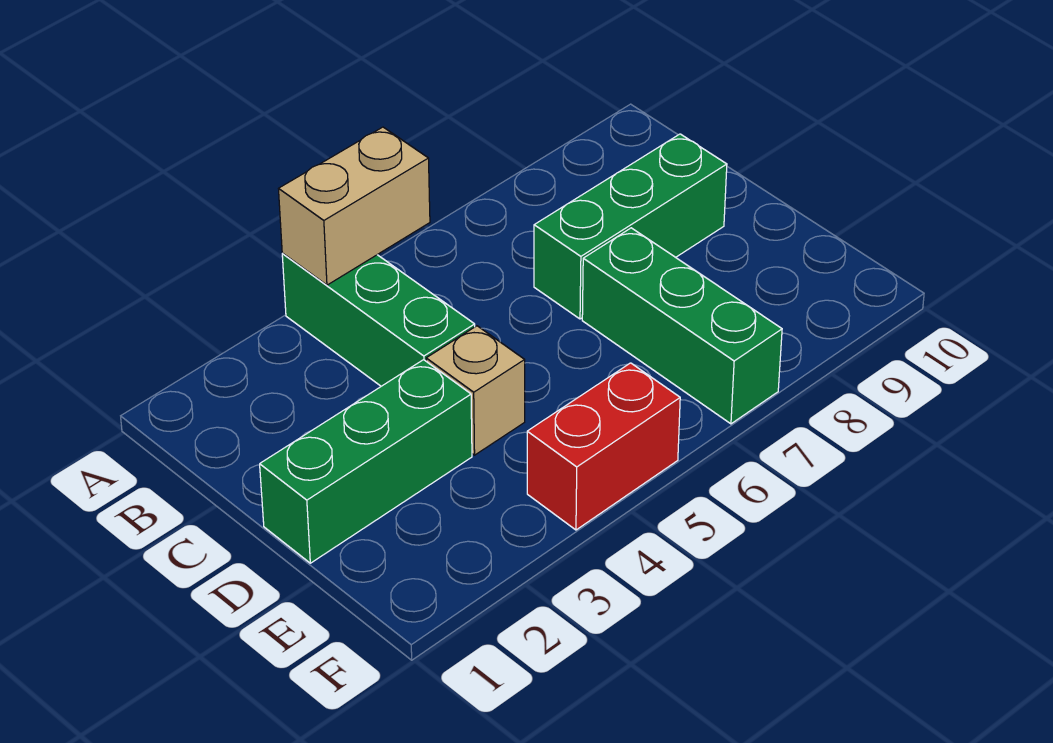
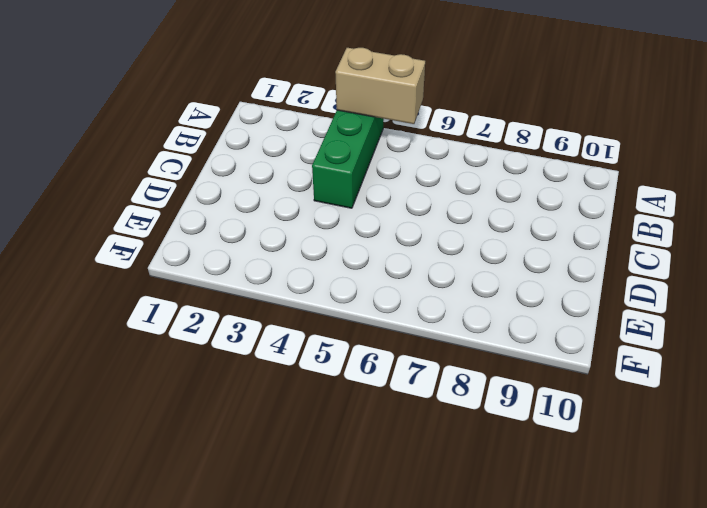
none -> green brick C7:C9 level 1
none -> green brick D1:D3 level 1

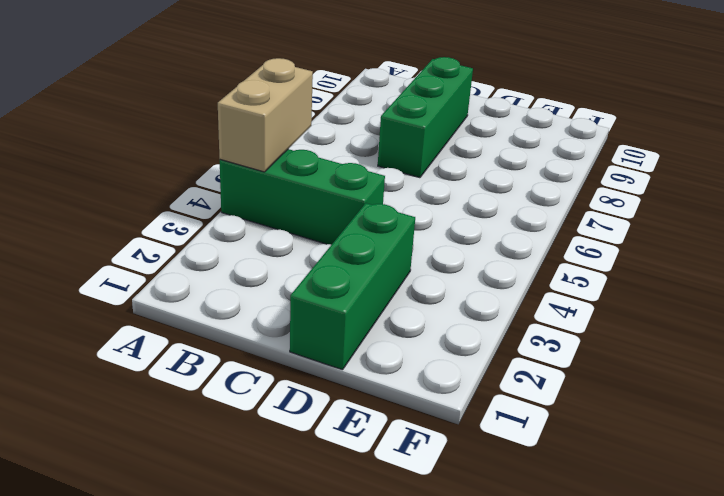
none -> tan brick D4 level 1
none -> green brick D7:F7 level 1

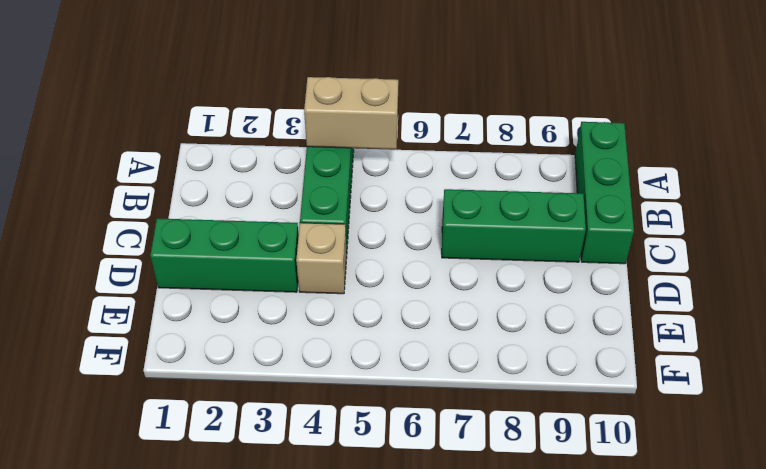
green brick A10:C10 level 1 -> green brick D7:F7 level 1
none -> red brick F4:F5 level 1

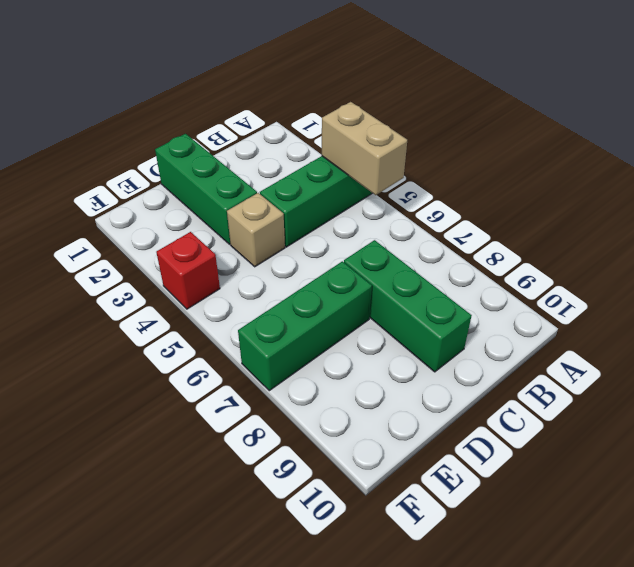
red brick F4 level 1 -> red brick F4:F5 level 1

